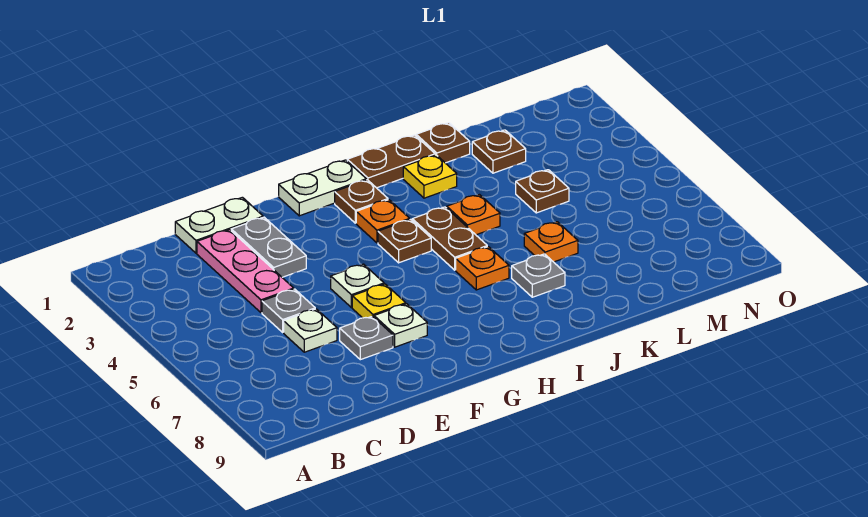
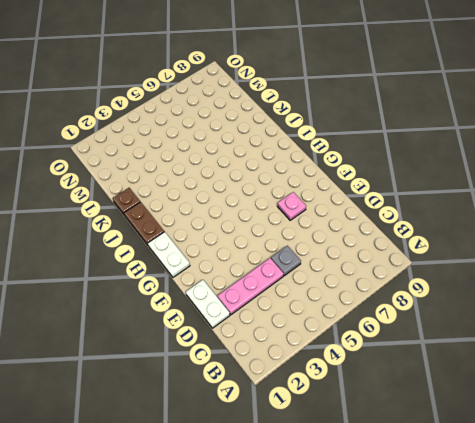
pink plate F7 level 1 -> white plate F7 level 1
none -> white plate D6 level 1
none -> grey plate E2:E3 level 1
none -> grey plate E7 level 1

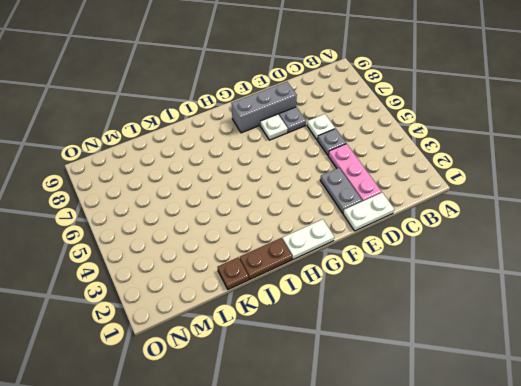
grey brick E8:G8 level 1 -> none
none -> white plate F5 level 1
none -> yellow plate F6 level 1
none -> brown plate H2 level 1

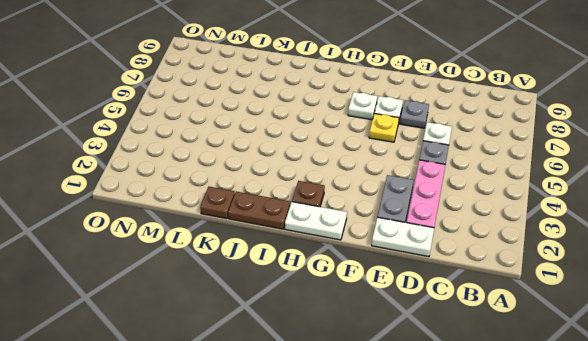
white plate G7 level 1 -> white plate F5 level 1
none -> orange plate H3 level 1
none -> brown plate H4 level 1
none -> brown plate I4:I5 level 1

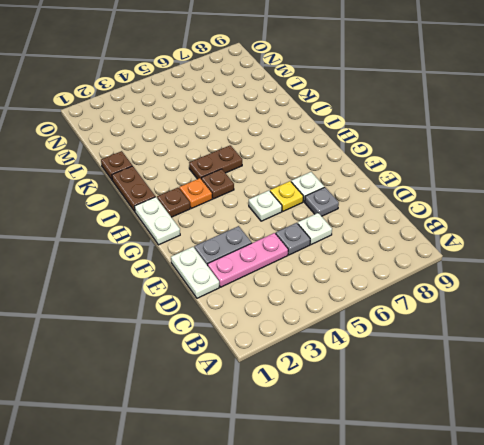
none -> orange plate I6 level 1
none -> yellow plate J2 level 1
none -> orange plate J4 level 1

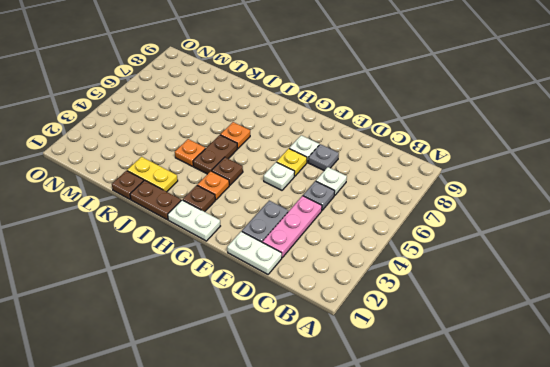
yellow plate J2:K2 level 1 -> yellow plate J2 level 1
none -> grey plate J7 level 1
none -> orange plate K6 level 1
none -> brown plate L2 level 1

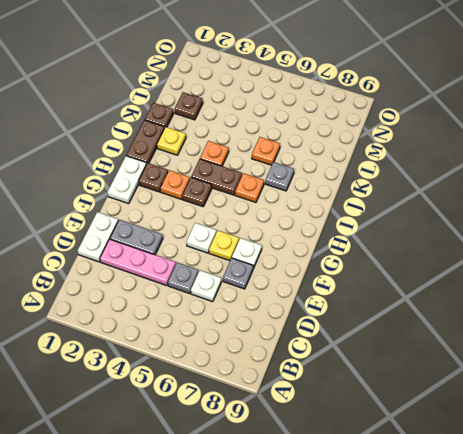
none -> brown plate L4 level 1

